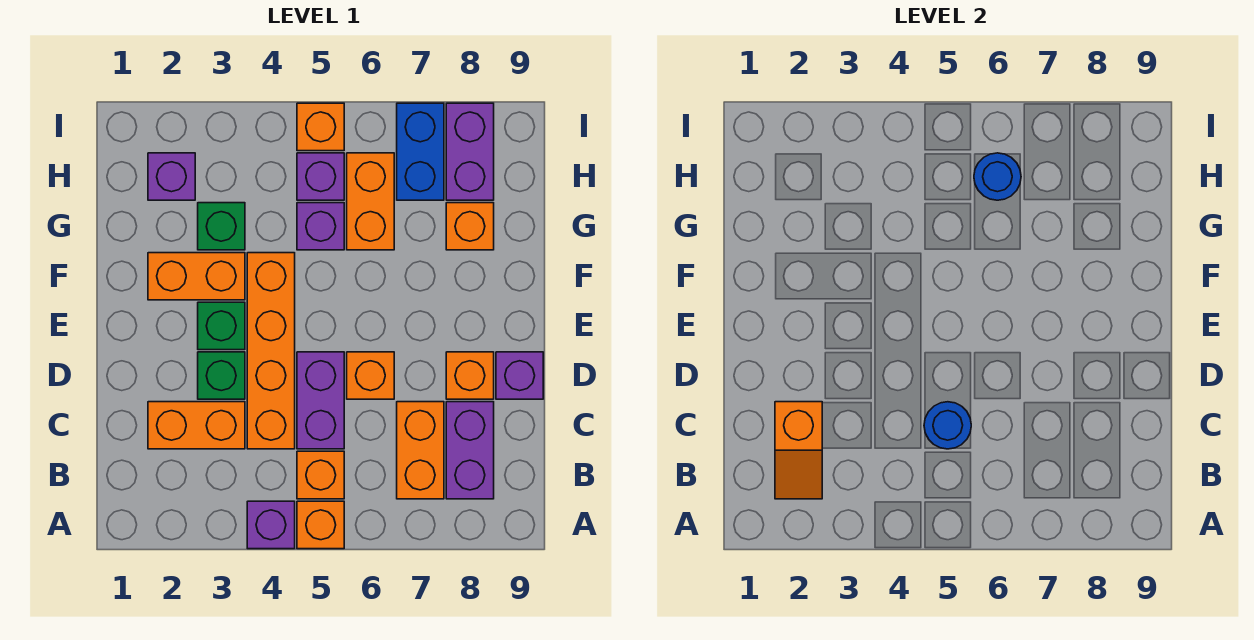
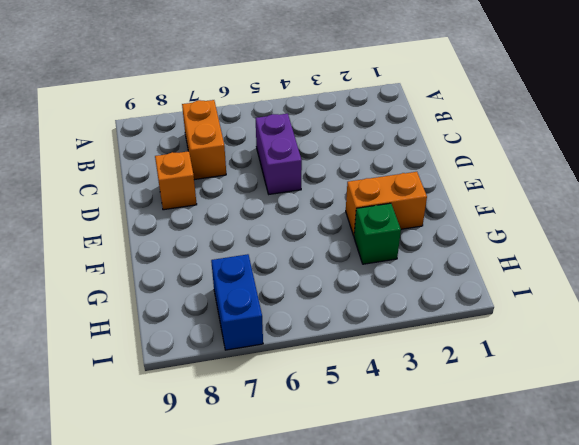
none -> purple brick A4 level 1
none -> orange brick A5 level 1
none -> orange brick B5 level 1

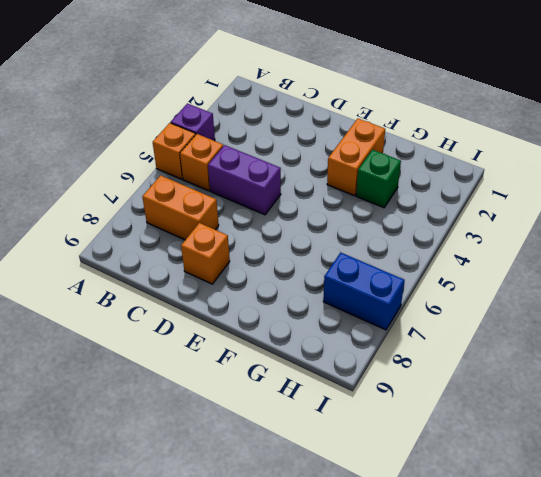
none -> purple brick B8:C8 level 1
none -> orange brick C2:C3 level 1
none -> orange brick C4:F4 level 1

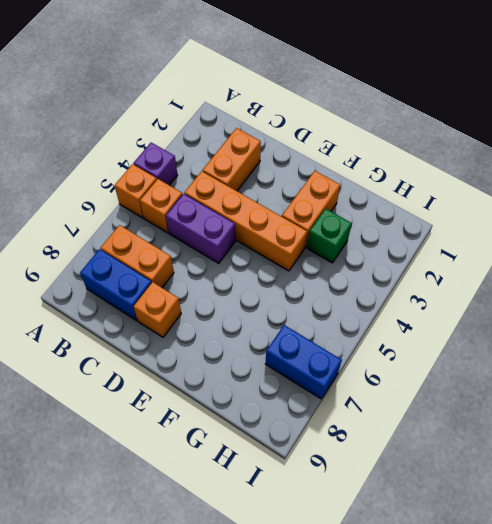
blue brick B8:C8 level 1 -> purple brick B8:C8 level 1
none -> green brick D3 level 1
none -> orange brick D6 level 1
none -> purple brick D9 level 1

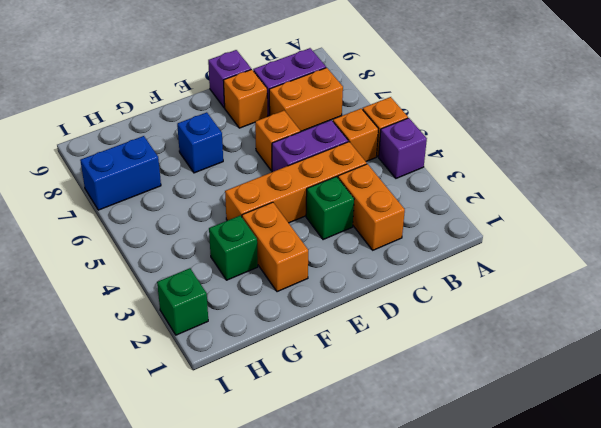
blue brick F7 level 1 -> none
green brick I2 level 1 -> green brick E3 level 1
none -> purple brick G5 level 1
none -> orange brick G6:H6 level 1
none -> orange brick G8 level 1

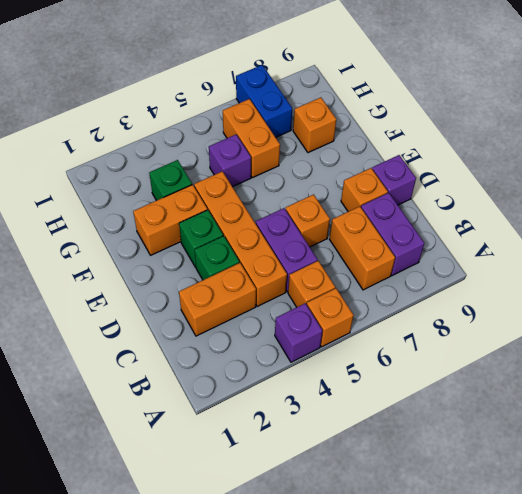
none -> purple brick H2 level 1
none -> purple brick H5 level 1
none -> purple brick H8:I8 level 1

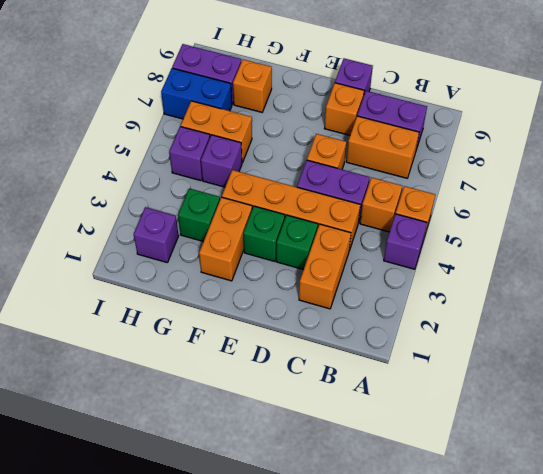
none -> orange brick I5 level 1
none -> orange slope B2:C2 level 2 top C
none -> blue round brick C5 level 2

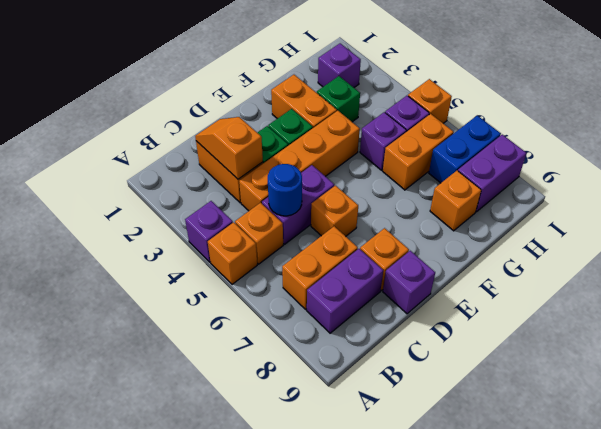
orange slope C2:C3 level 2 top 3 -> orange slope B2:C2 level 2 top C
none -> blue round brick H6 level 2

